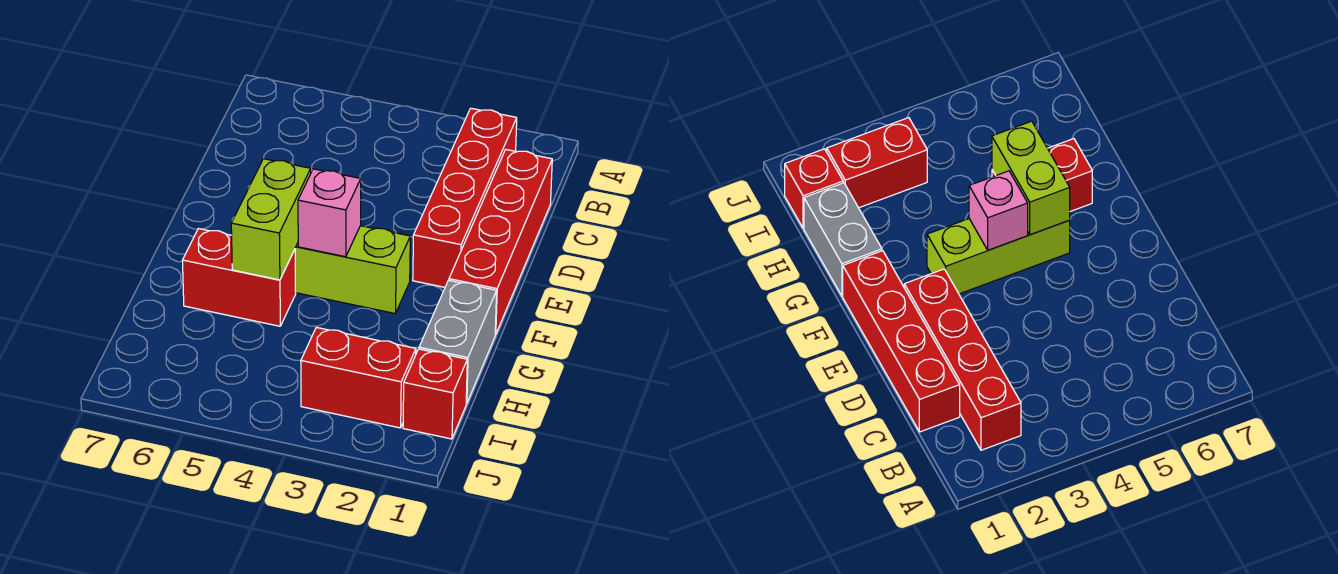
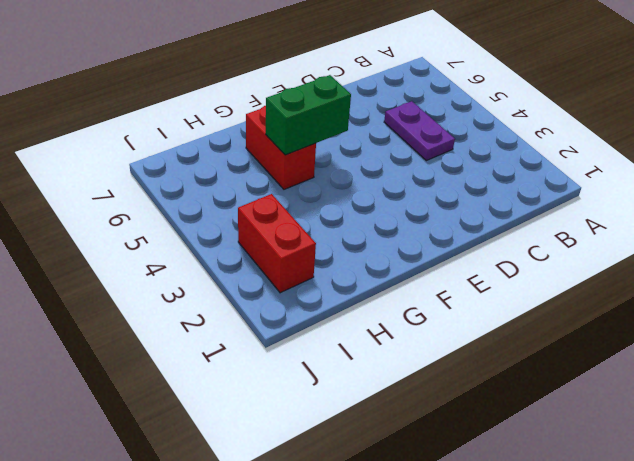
purple plate C4:C5 level 1 -> none
green brick F5:G5 level 2 -> lime brick F5:G5 level 2
none -> red brick B2:E2 level 1
none -> red brick C1:F1 level 1

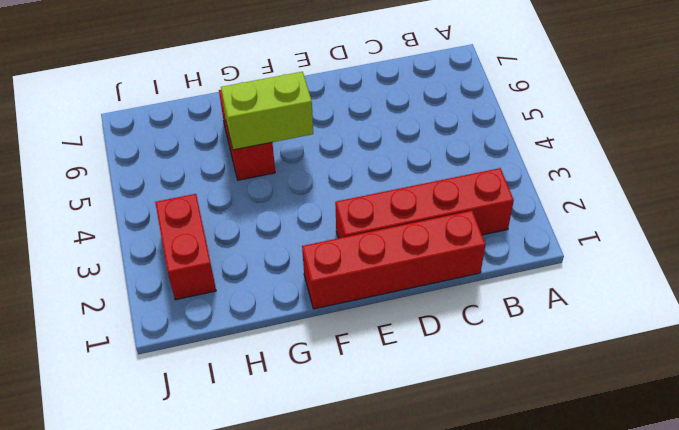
none -> lime brick F3:F5 level 1
none -> grey brick G1:H1 level 1

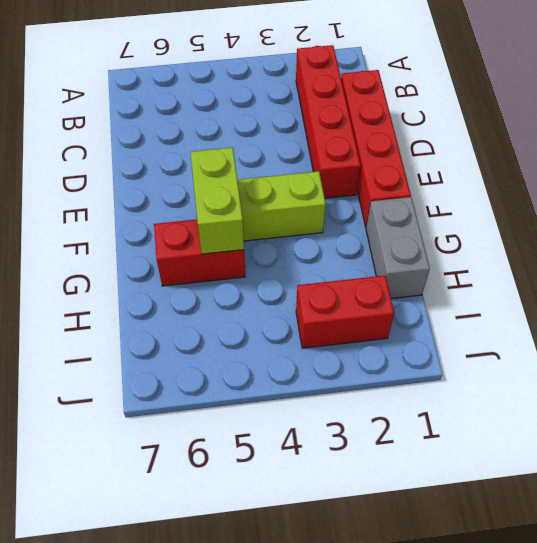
none -> red brick I1 level 1
none -> pink brick F4 level 2

